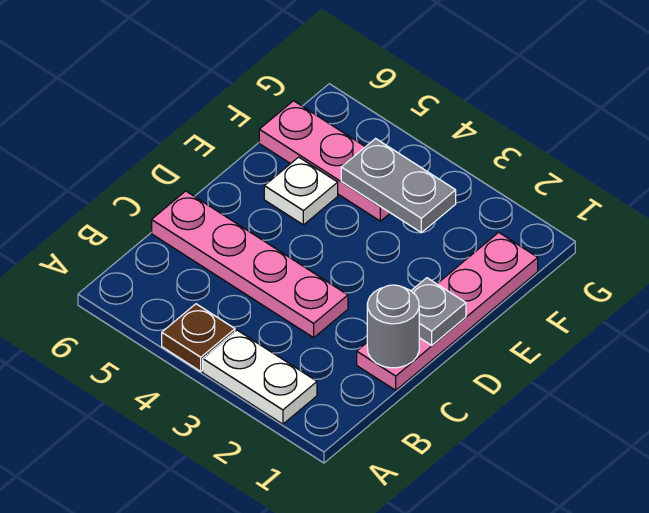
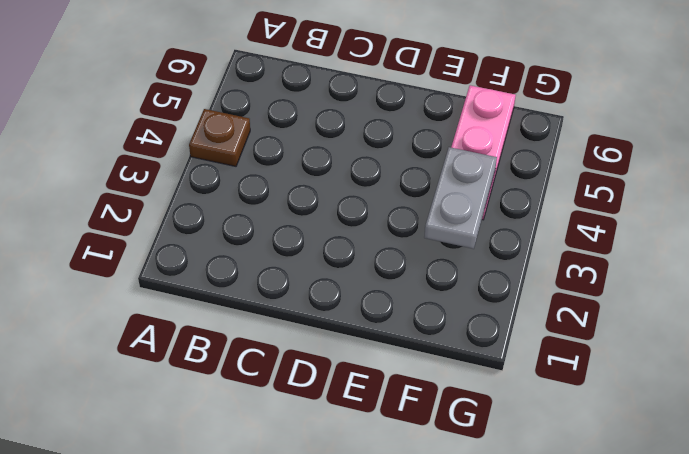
none -> white plate A2:A3 level 1
none -> pink plate C1:F1 level 1

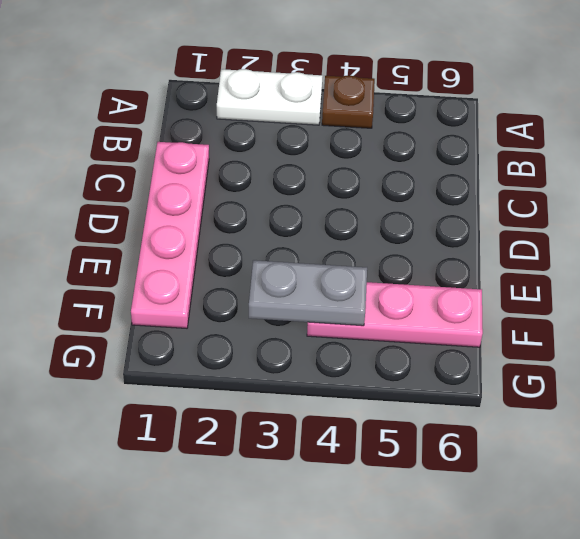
none -> pink plate C3:C6 level 1
none -> white plate E5 level 1

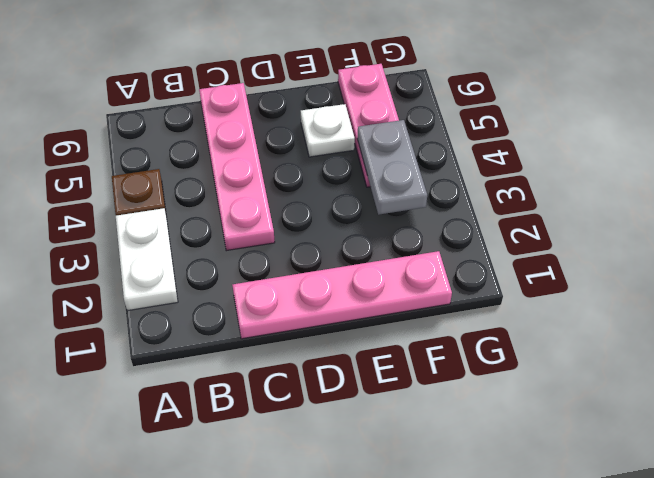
none -> grey round brick C1 level 2
none -> grey plate D1 level 2

